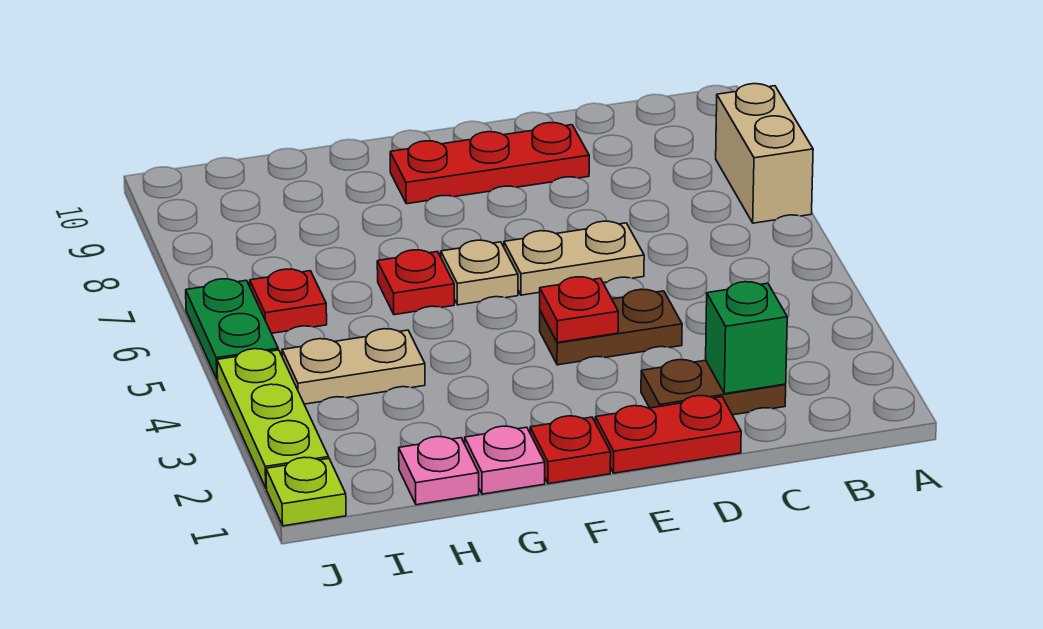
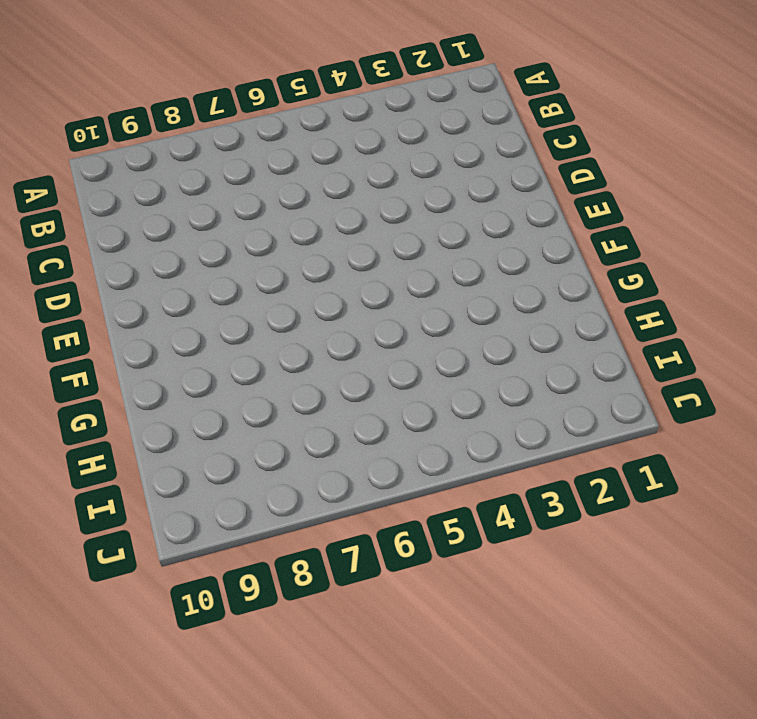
none -> tan brick A7:A8 level 1
none -> brown plate C2:D2 level 1
none -> red plate D1:E1 level 1

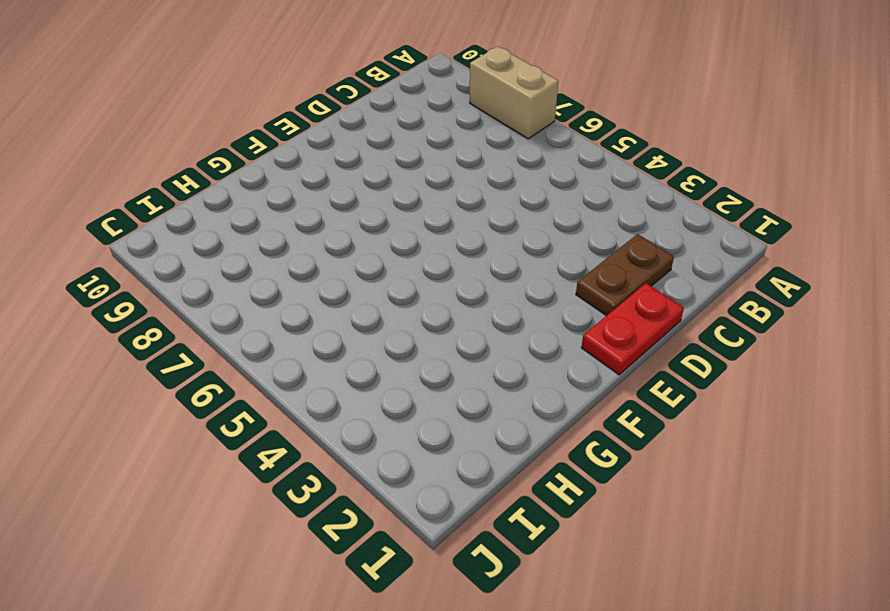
none -> brown plate D4:E4 level 1
none -> tan plate D6:E6 level 1
none -> red plate D9:F9 level 1

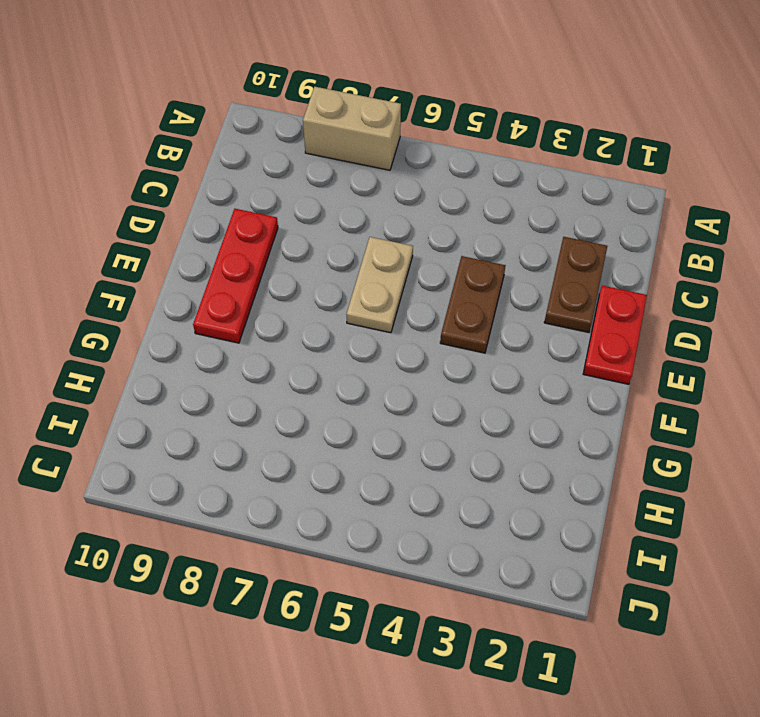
none -> red plate F1 level 1
none -> tan plate F6 level 1
none -> pink plate G1 level 1

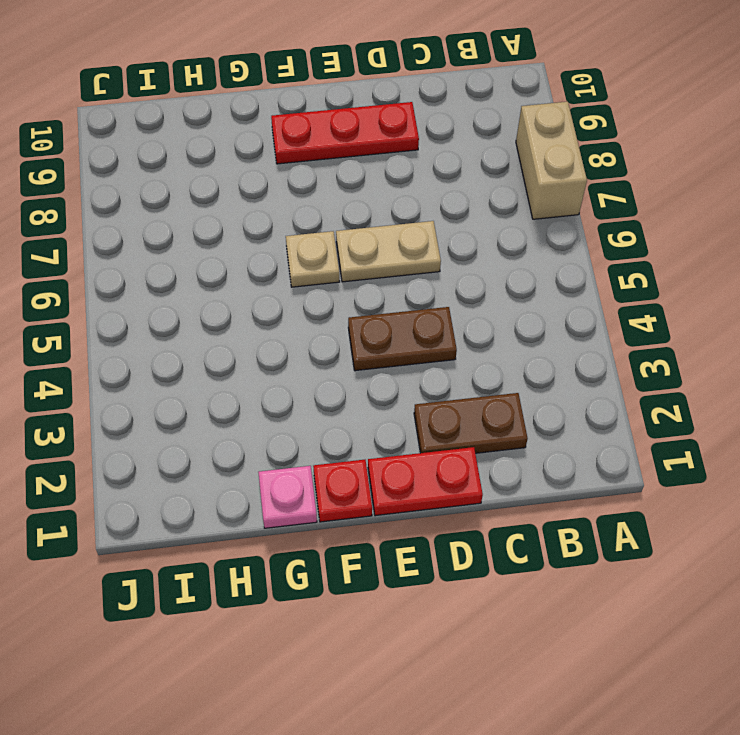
none -> red plate G6 level 1
none -> pink plate H1 level 1
none -> tan plate H4:I4 level 1

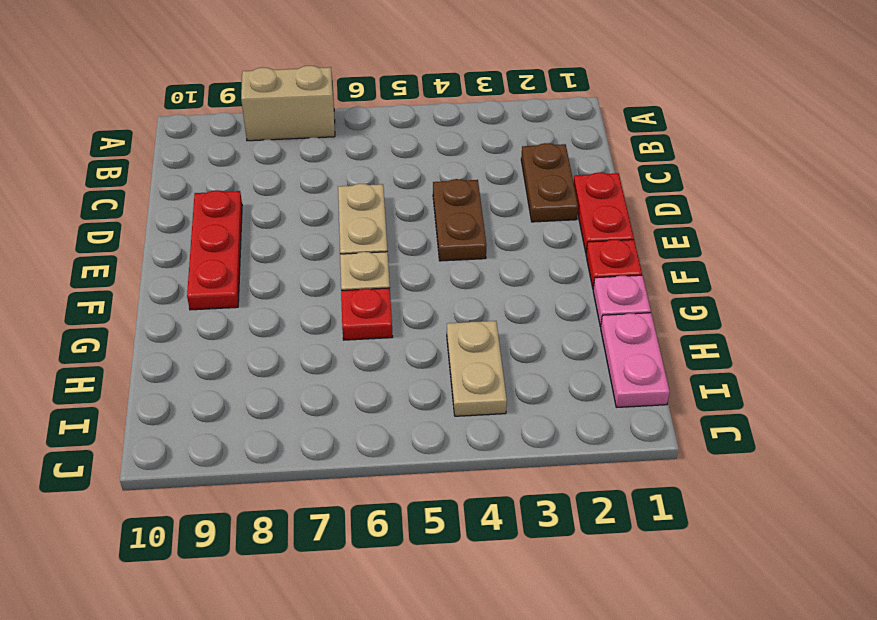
pink plate H1:I1 level 1 -> pink plate H1 level 1
none -> red plate I6 level 1
none -> lime plate J1 level 1
none -> lime plate J2:J4 level 1

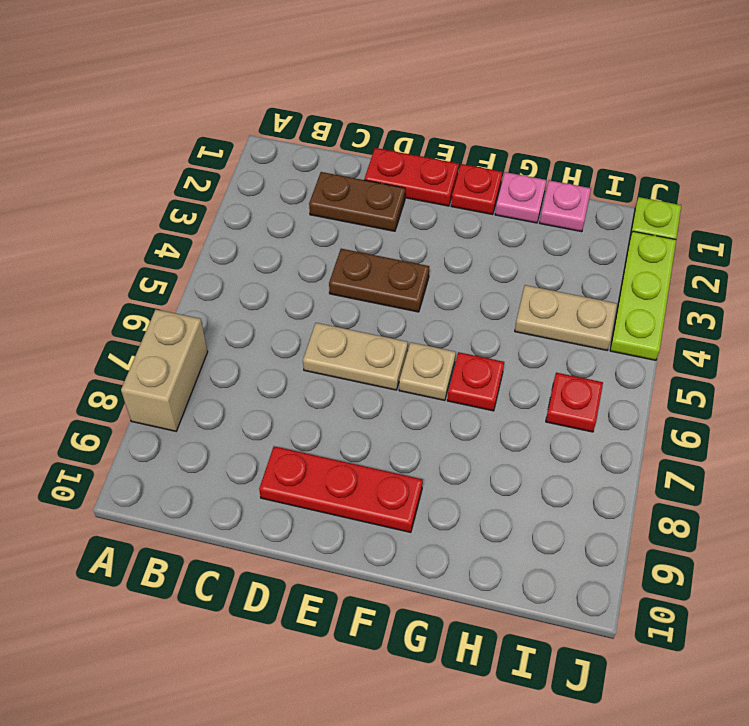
none -> green plate J5:J6 level 1
none -> green brick C2 level 2
none -> red plate E4 level 2

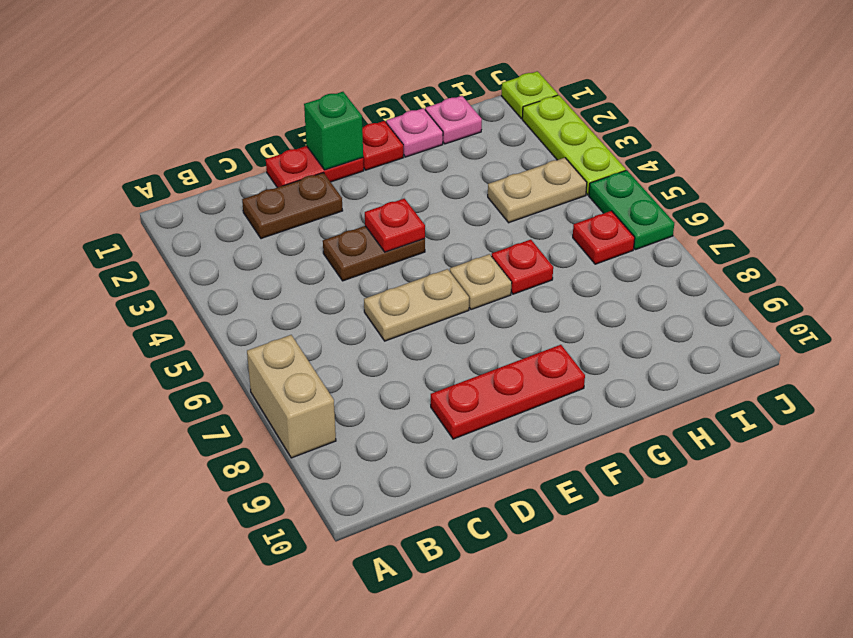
green brick E1 level 2 -> green brick C2 level 2

